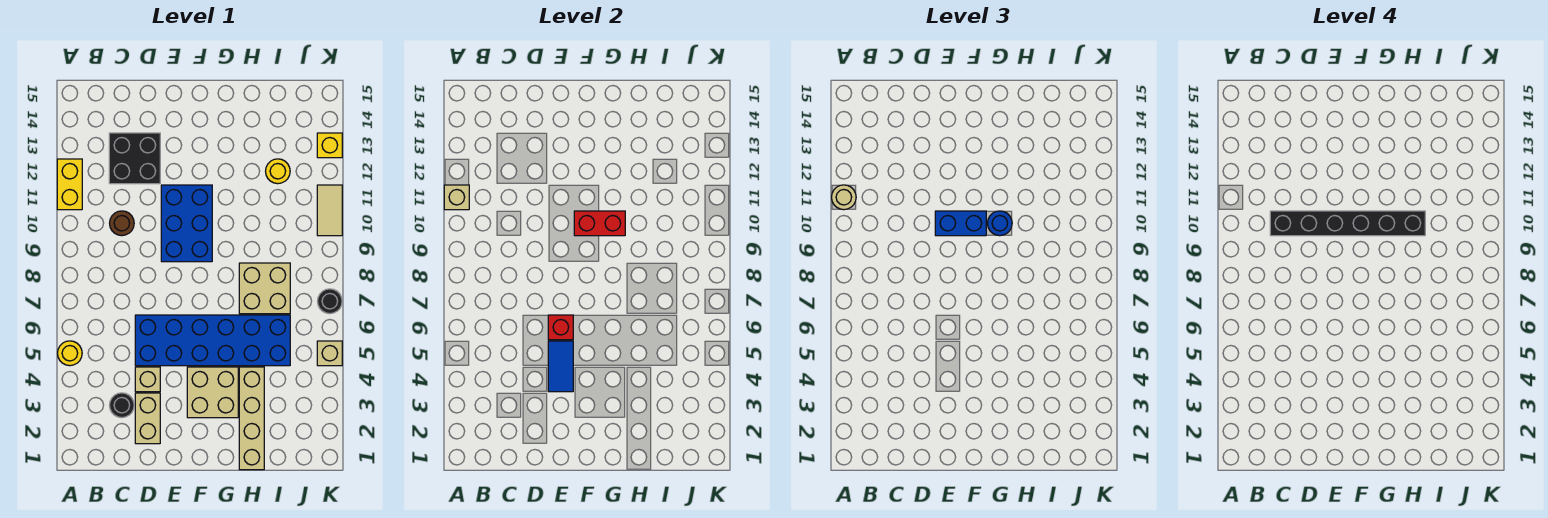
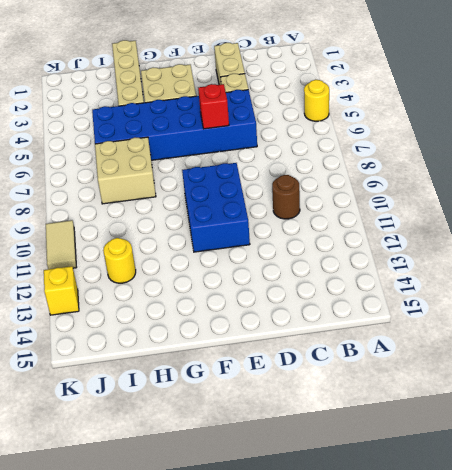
none -> yellow brick A11:A12 level 1
none -> black round brick C3 level 1
none -> black brick C12:D13 level 1

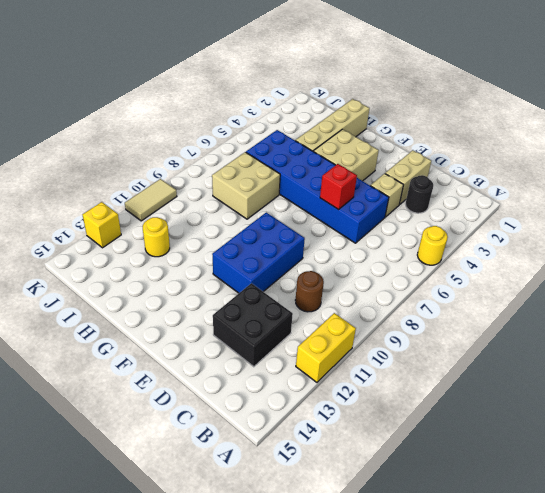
none -> tan brick K5 level 1
none -> black round brick K7 level 1
none -> tan brick A11 level 2

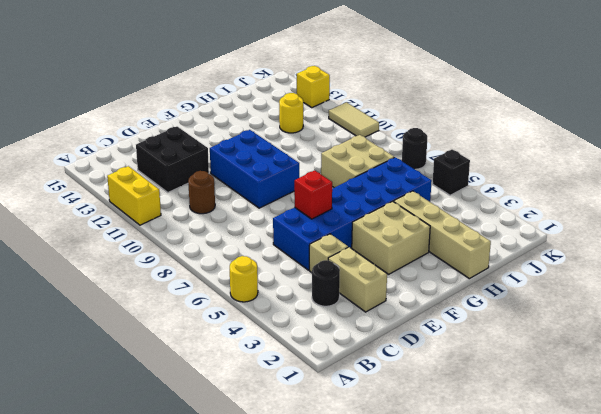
black brick K5 level 1 -> tan brick K5 level 1
none -> tan brick A11 level 2
none -> blue tile E4:E5 level 2
none -> red brick F10:G10 level 2

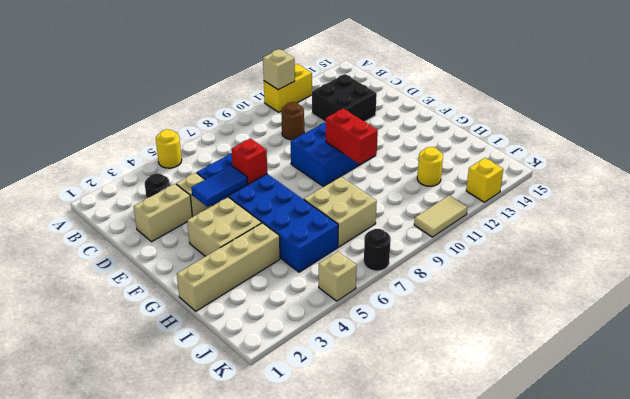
none -> tan round brick A11 level 3
none -> blue brick E10:F10 level 3
none -> blue round brick G10 level 3

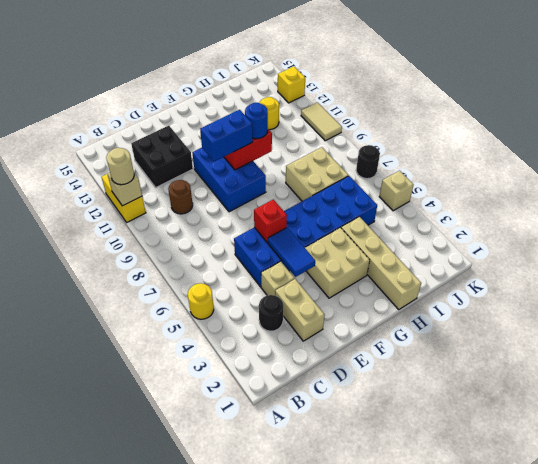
none -> black brick C10:H10 level 4

